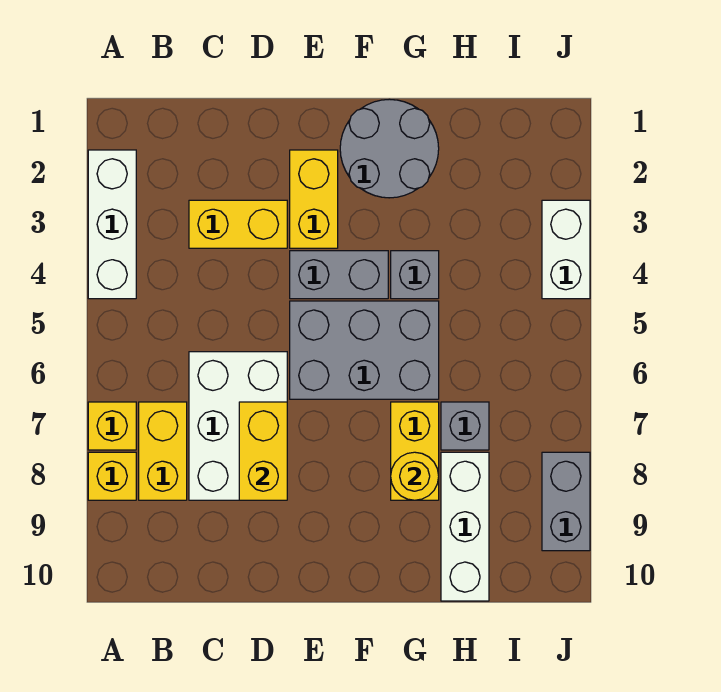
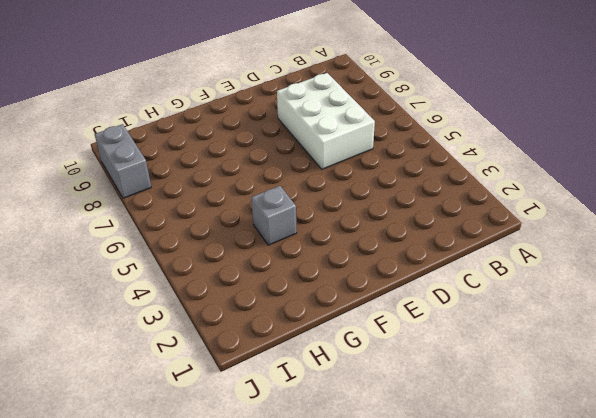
none -> white brick A2:A4 level 1
none -> yellow brick A7 level 1
none -> yellow brick A8 level 1

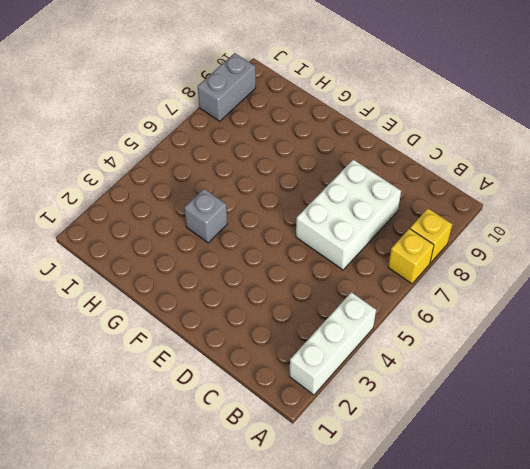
none -> yellow brick B7:B8 level 1
none -> yellow brick C3:D3 level 1
none -> yellow brick E2:E3 level 1

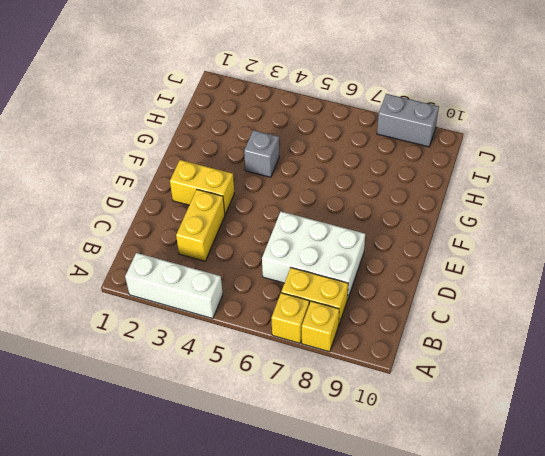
none -> grey brick E4:F4 level 1
none -> grey brick E5:G6 level 1
none -> grey round brick F1:G2 level 1

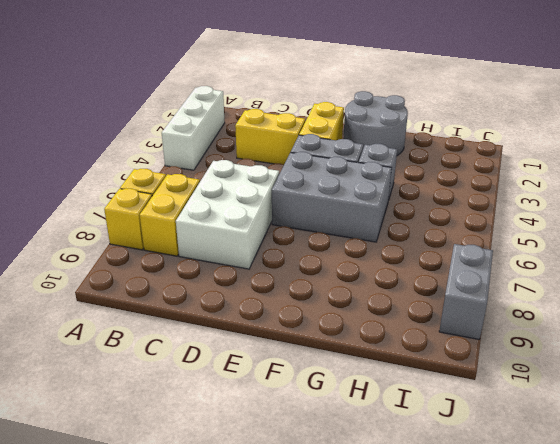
none -> yellow brick G7:G8 level 1
none -> grey brick H7 level 1
none -> white brick H8:H10 level 1

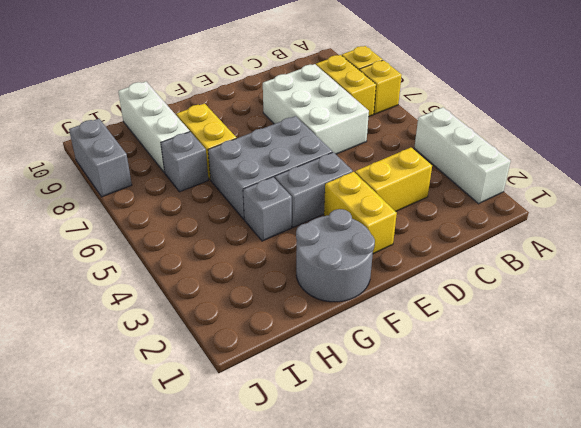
none -> white brick J3:J4 level 1
none -> yellow brick D7:D8 level 2
none -> yellow round brick G8 level 2

